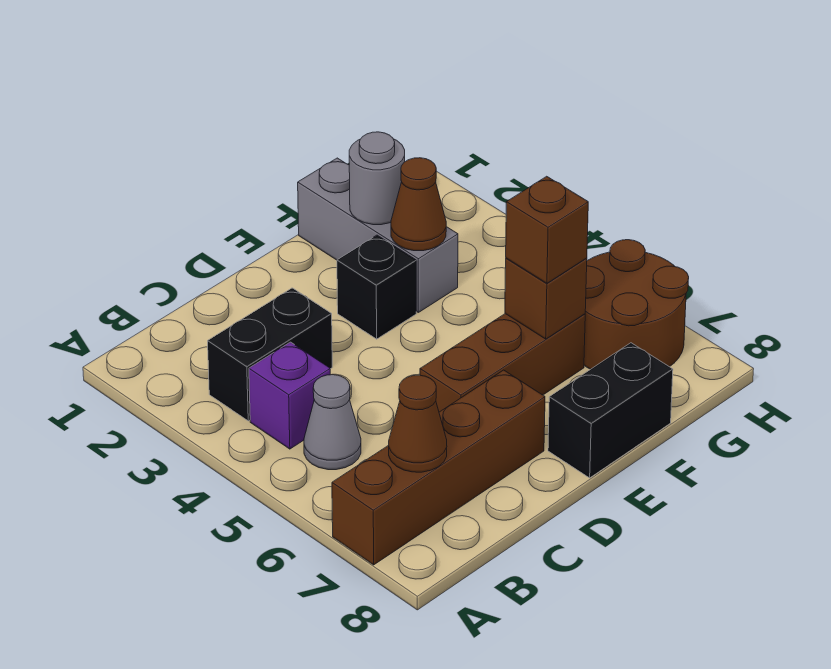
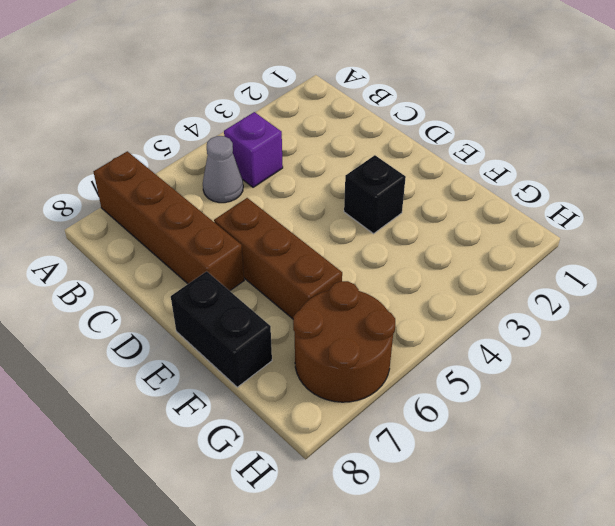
none -> black brick B3:C3 level 1
none -> grey brick F1:F3 level 1
none -> brown cone B7 level 2

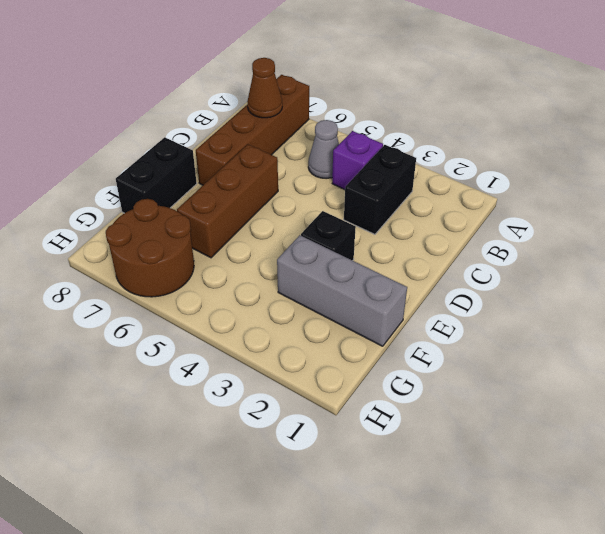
none -> grey round brick F2 level 2
none -> brown cone F3 level 2
none -> brown brick F6 level 2

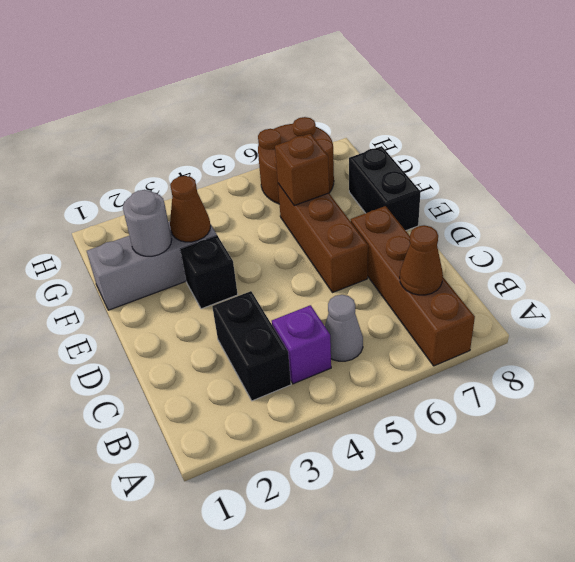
none -> brown brick F6 level 3

